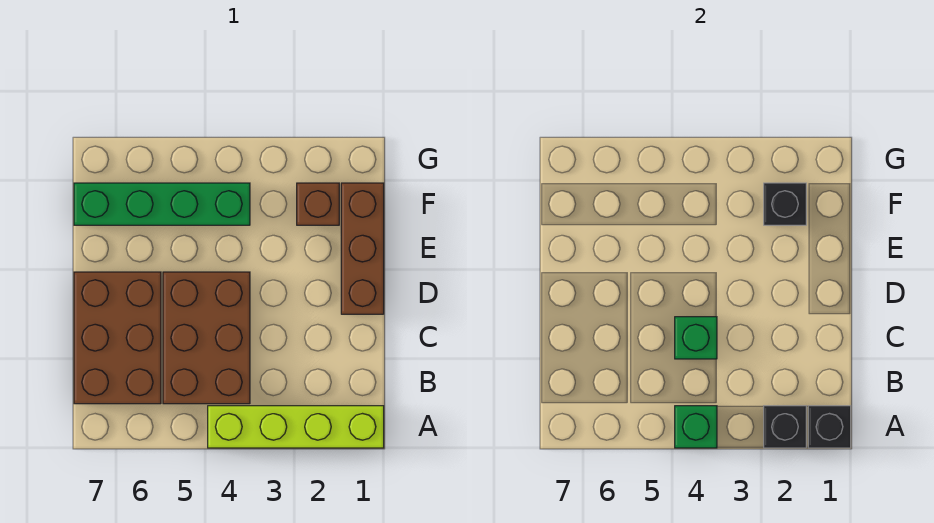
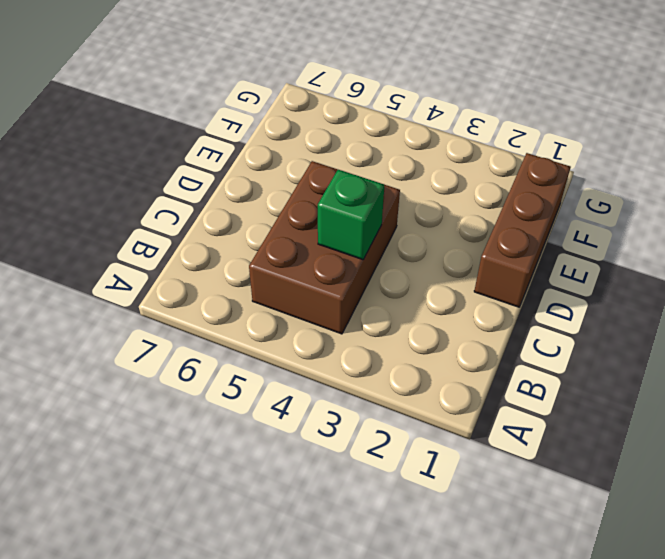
none -> lime brick A1:A4 level 1
none -> brown brick B6:D7 level 1

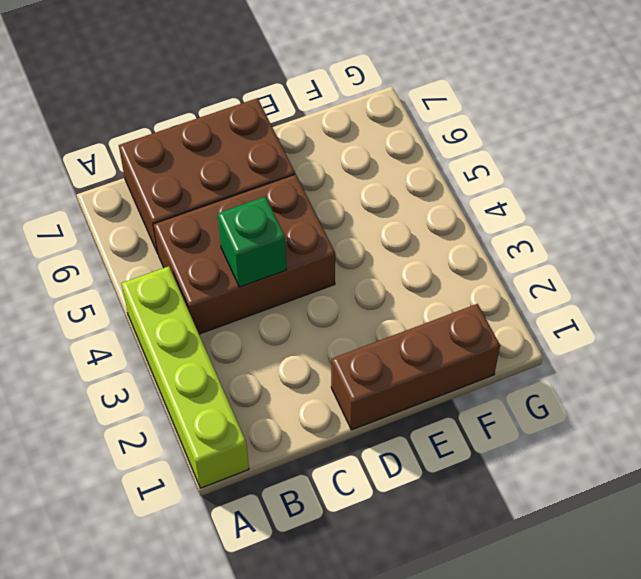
none -> brown brick F2 level 1
none -> green brick F4:F7 level 1

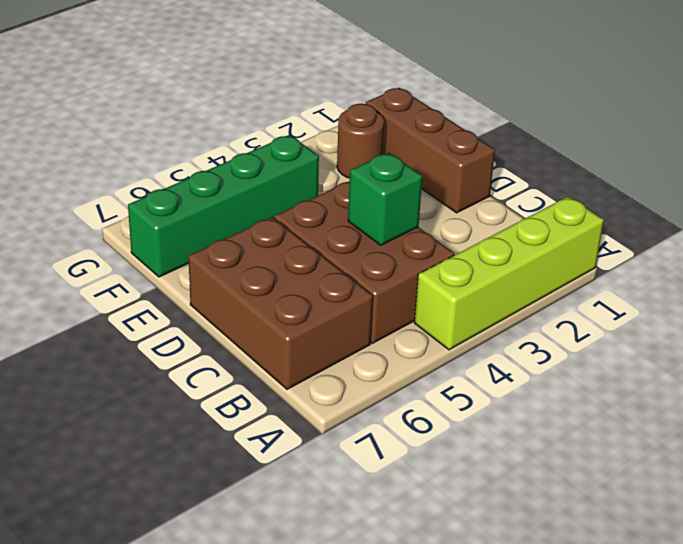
brown round brick F2 level 1 -> brown brick F2 level 1
none -> black brick A1 level 2
none -> black brick A2 level 2

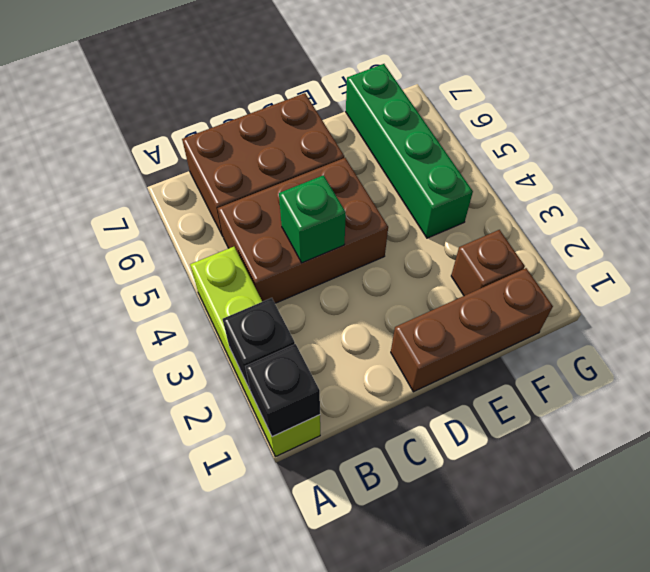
none -> green brick A4 level 2
none -> black brick F2 level 2

